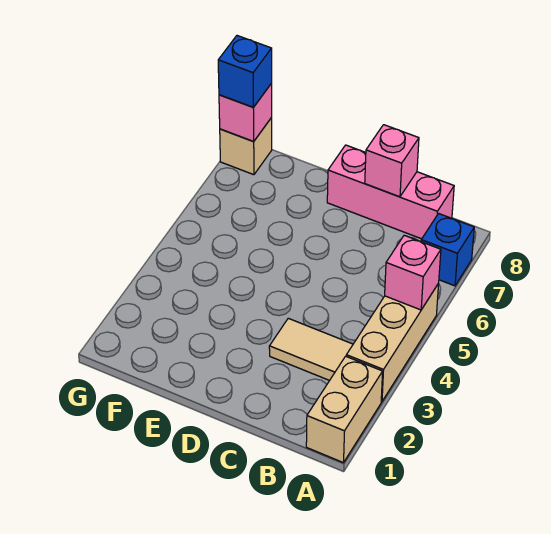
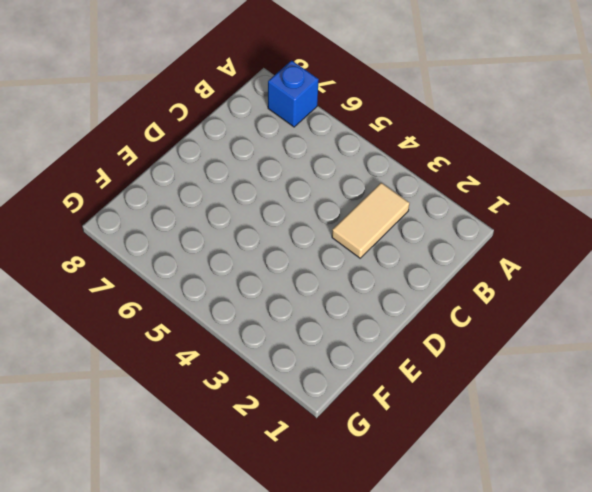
none -> tan brick A1:A2 level 1
none -> tan brick A3:A5 level 1

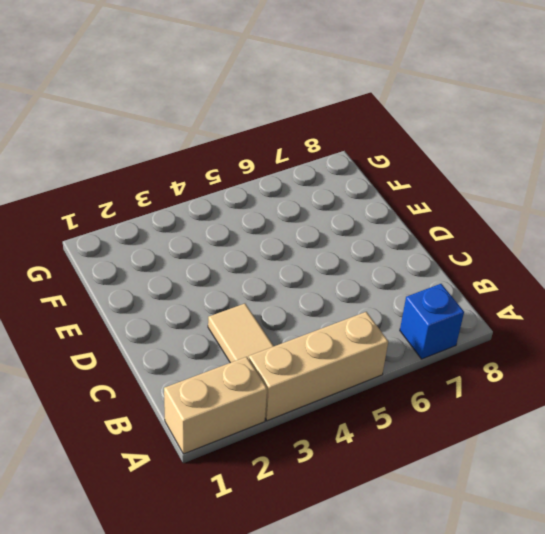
none -> pink brick B8:D8 level 1
none -> tan brick G8 level 1

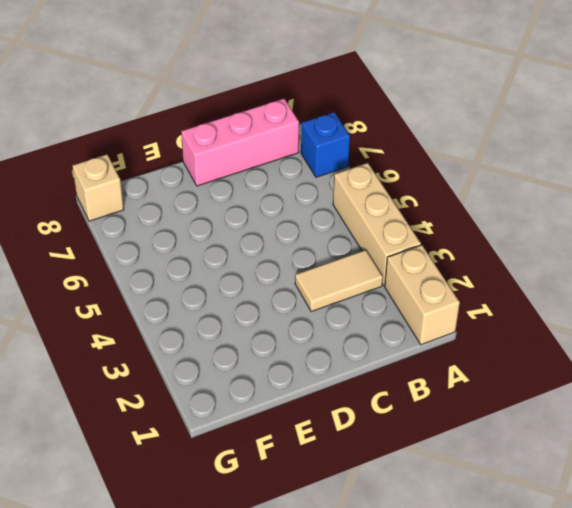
none -> pink brick A5 level 2
none -> pink brick C8 level 2

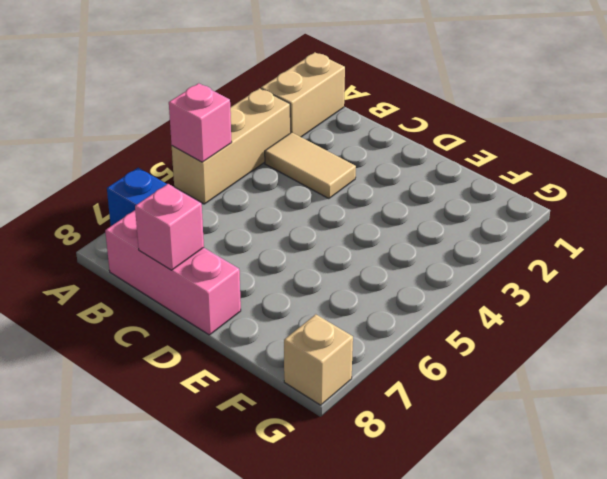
none -> pink brick G8 level 2
none -> blue brick G8 level 3

